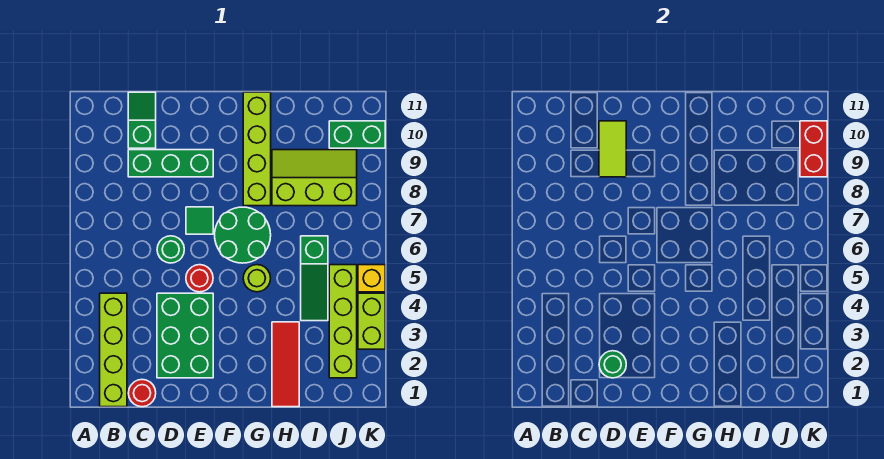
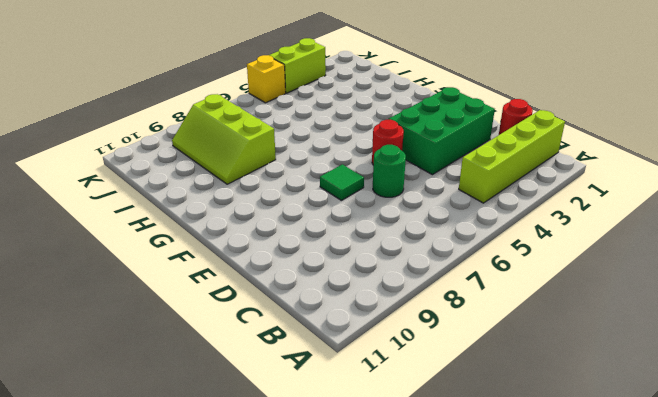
none -> green brick C9:E9 level 1
none -> green slope C10:C11 level 1 top 10
none -> green round brick F6:G7 level 1

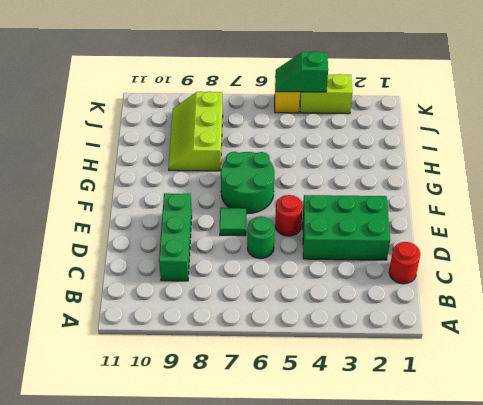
green slope K4:K5 level 2 top 4 -> green slope C10:C11 level 1 top 10
none -> lime brick B1:B4 level 1
none -> lime round brick G5 level 1
none -> lime brick G8:G11 level 1

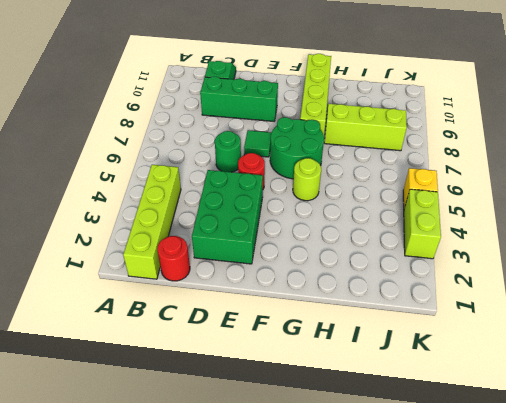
none -> red tile H1:H3 level 1
none -> green slope I4:I6 level 1 top 6
none -> lime brick J2:J5 level 1

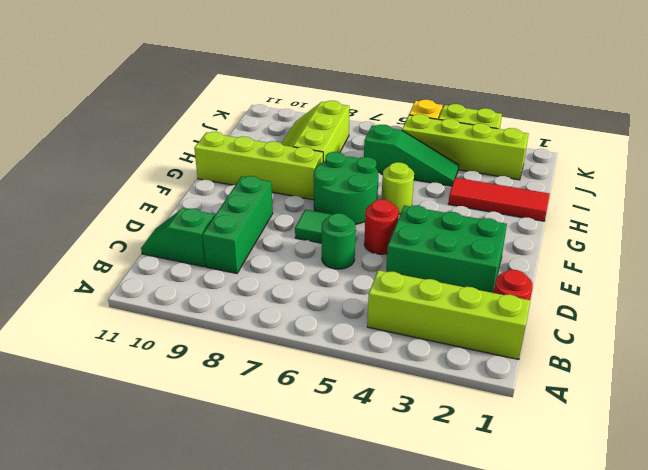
none -> green brick J10:K10 level 1
none -> green round brick D2 level 2
none -> lime tile D9:D10 level 2

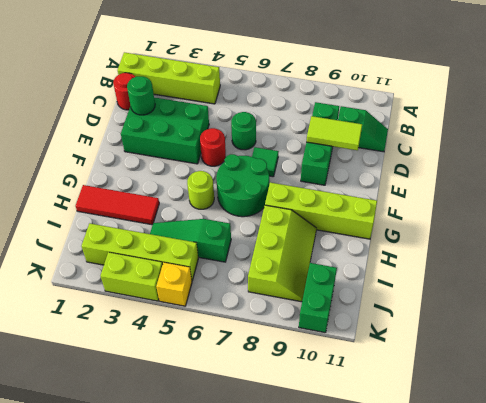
none -> red brick K9:K10 level 2

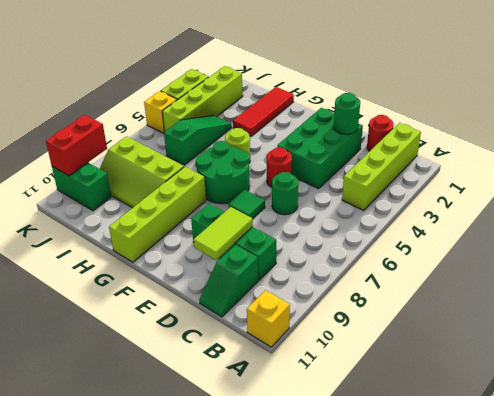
yellow brick A11 level 1 -> none

